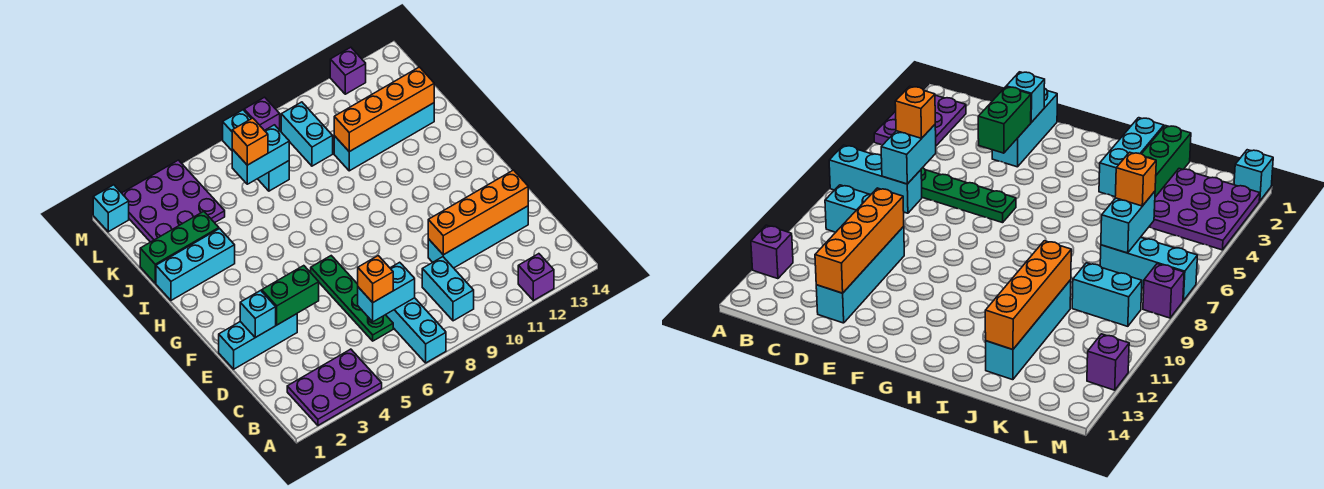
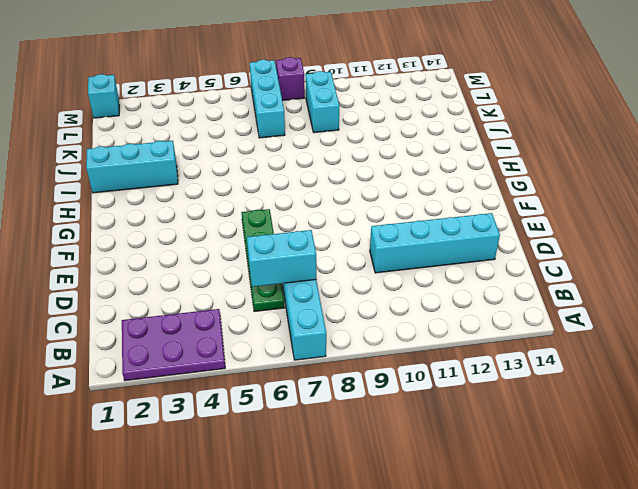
none -> purple brick A12 level 1
none -> cyan brick B9:C9 level 1
none -> cyan brick E1:E3 level 1

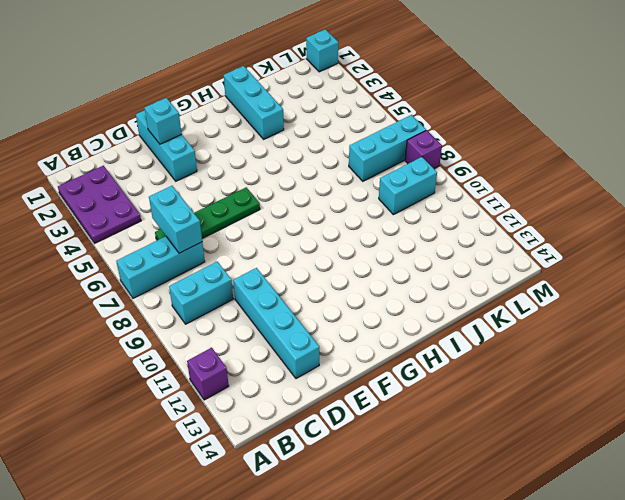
none -> green brick J1:J3 level 1
none -> cyan brick J10:J13 level 1
none -> purple plate K2:M4 level 1

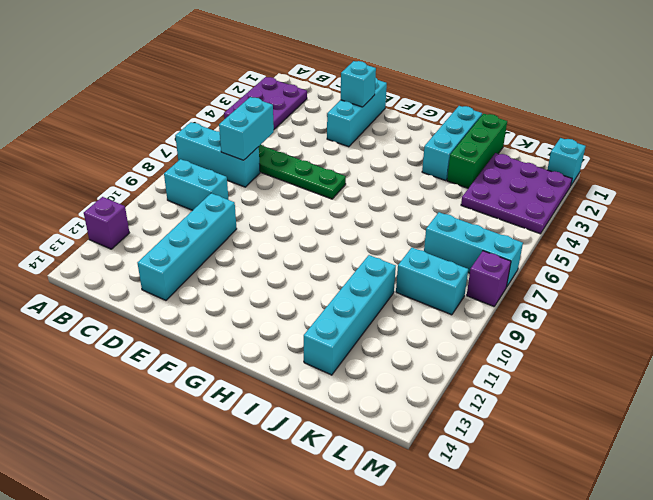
none -> purple brick M12 level 1
none -> orange brick D10:D13 level 2
none -> green brick E3:E4 level 2

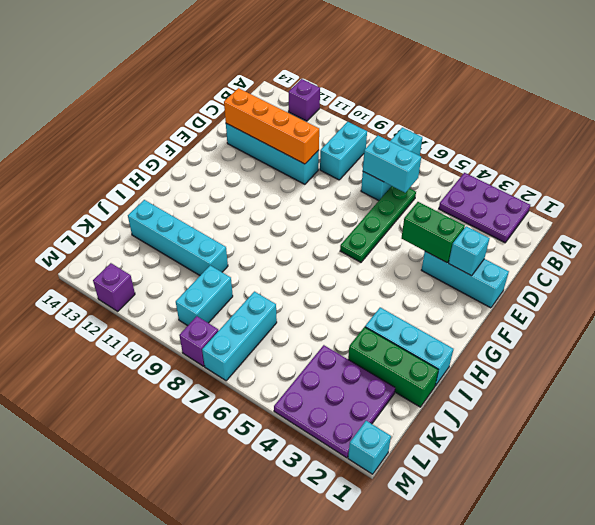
none -> orange brick J10:J13 level 2
none -> cyan brick K6:K7 level 2
none -> orange brick C6 level 3

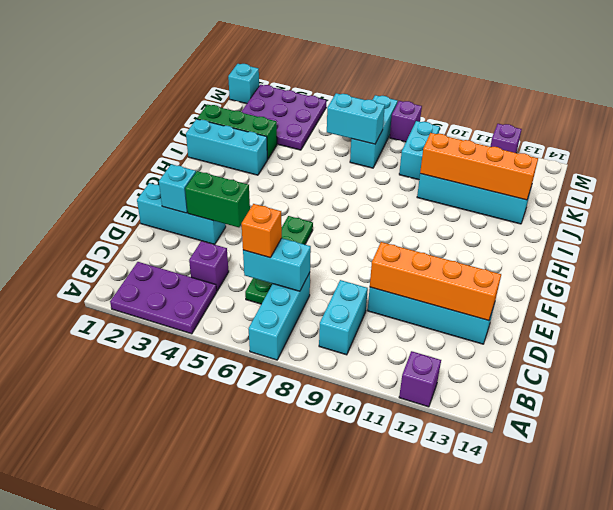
purple brick C4 level 1 -> none
none -> orange brick K6 level 3

